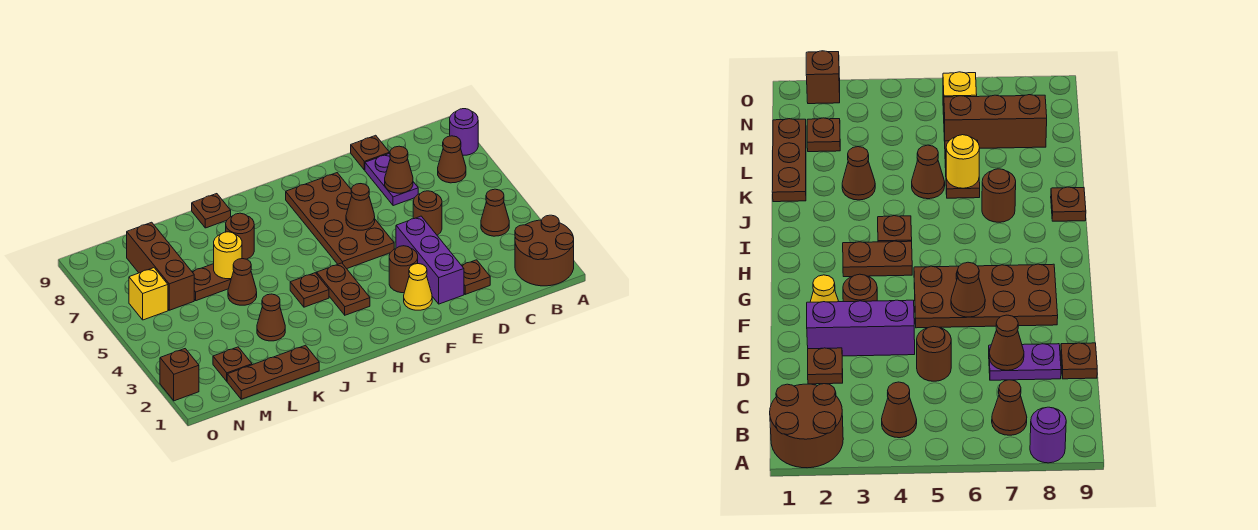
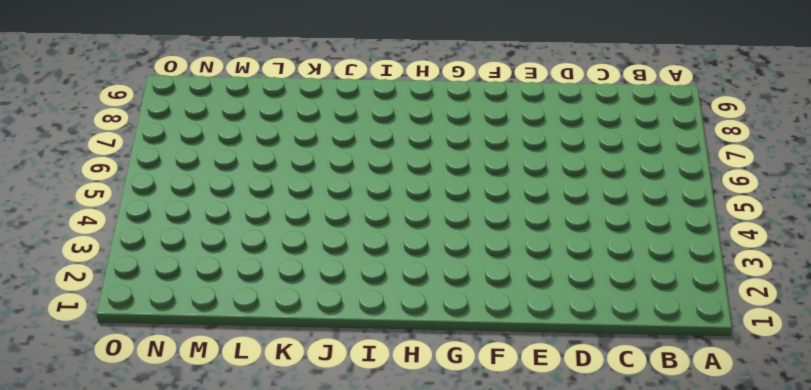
none -> brown round brick A1:B2 level 1
none -> purple round brick A8 level 1
none -> brown cone B4 level 1

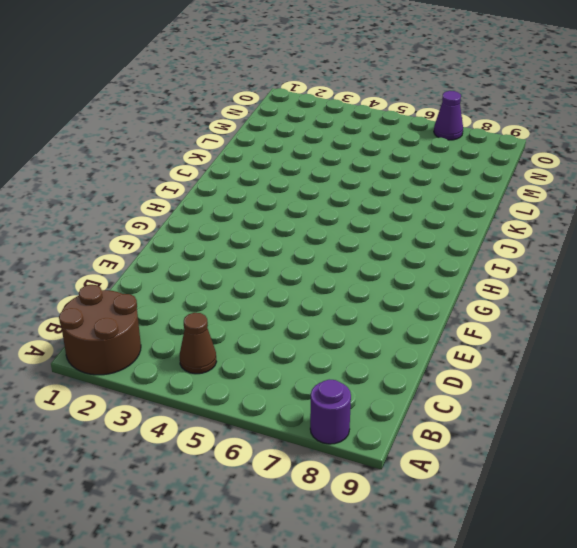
purple cone O7 level 1 -> none
none -> brown cone B7 level 1
none -> brown plate D2 level 1
none -> brown round brick D5 level 1

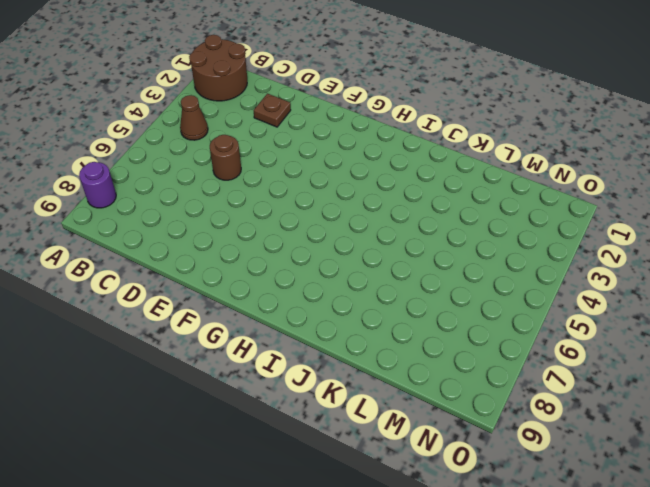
none -> brown cone B7 level 1
none -> purple plate D7:D8 level 1
none -> brown plate D9 level 1

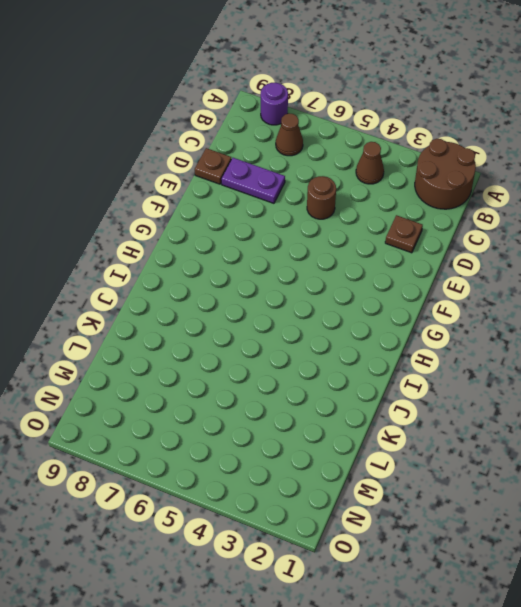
none -> purple brick E2:E4 level 1
none -> yellow cone F2 level 1
none -> brown round brick F3 level 1

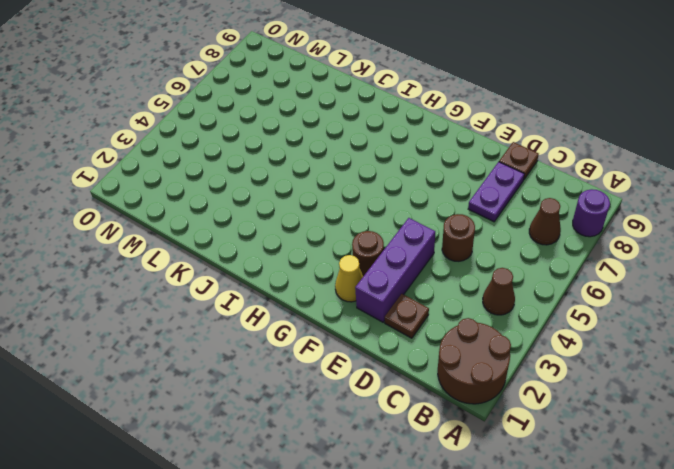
none -> brown plate F5:G8 level 1
none -> brown plate H3:H4 level 1
none -> brown plate I4 level 1

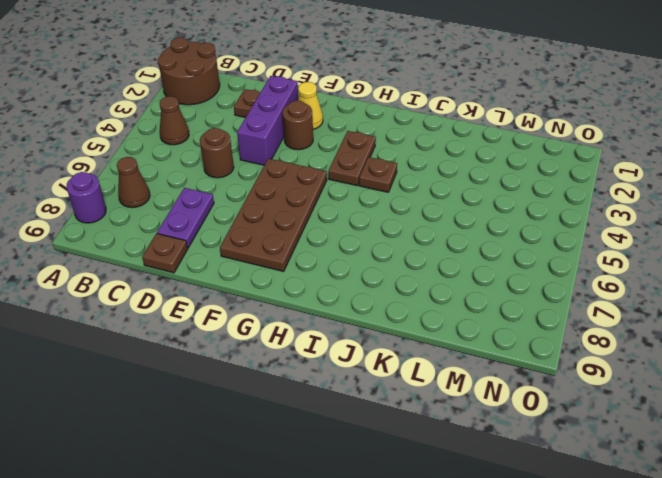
none -> brown round brick J7 level 1
none -> brown plate J9 level 1
none -> brown plate K1:M1 level 1

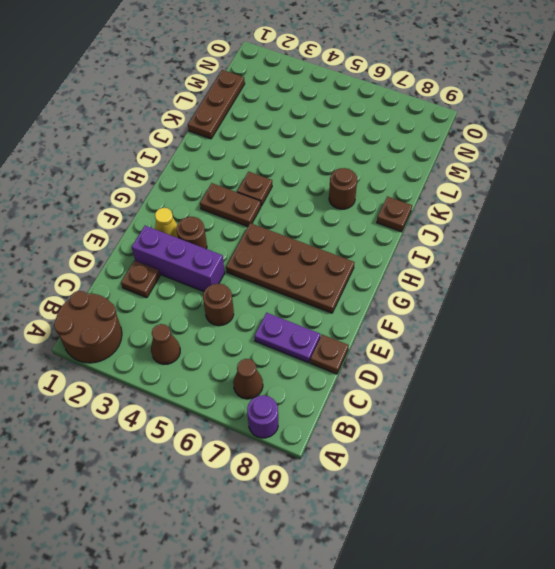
none -> brown cone K3 level 1
none -> brown cone K5 level 1
none -> brown plate K6:L6 level 1

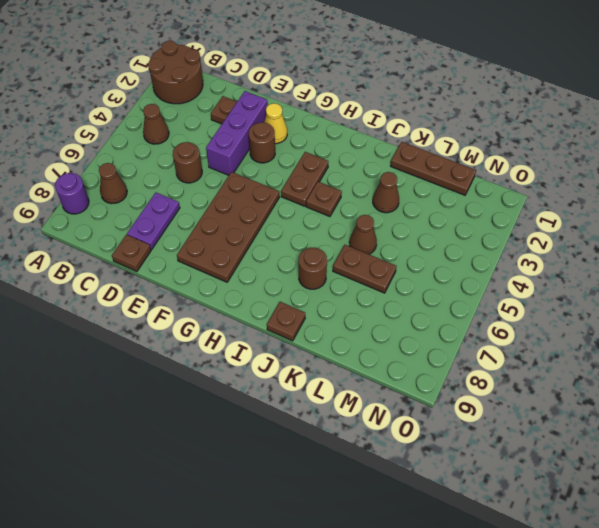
none -> brown plate M2 level 1
none -> brown brick M6:M8 level 1
none -> yellow brick N6 level 1

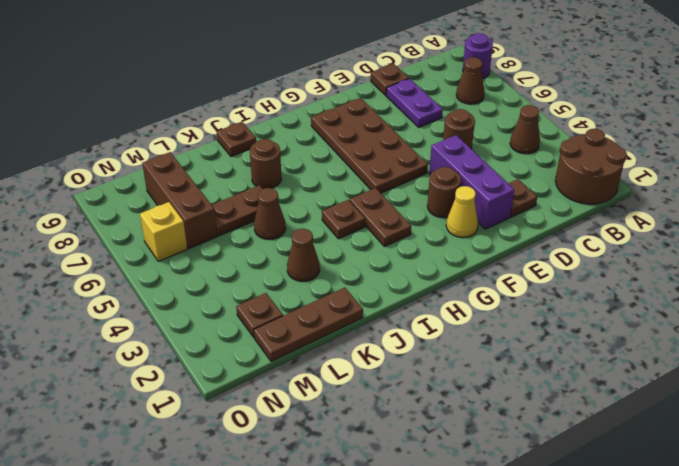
none -> brown brick O2 level 1
none -> brown cone D7 level 2
none -> brown cone F6 level 2

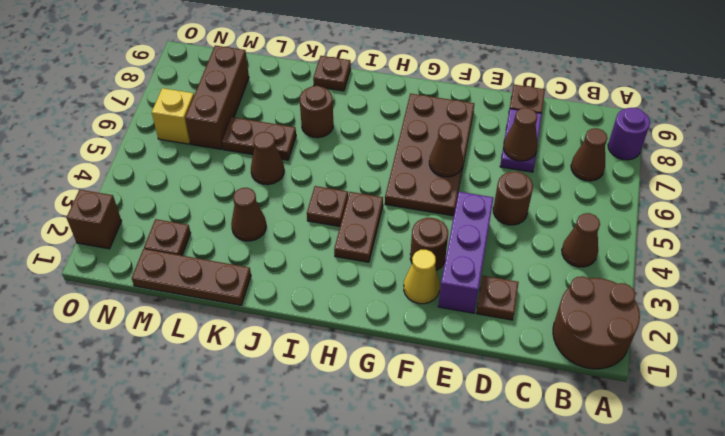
none -> yellow round brick K6 level 2

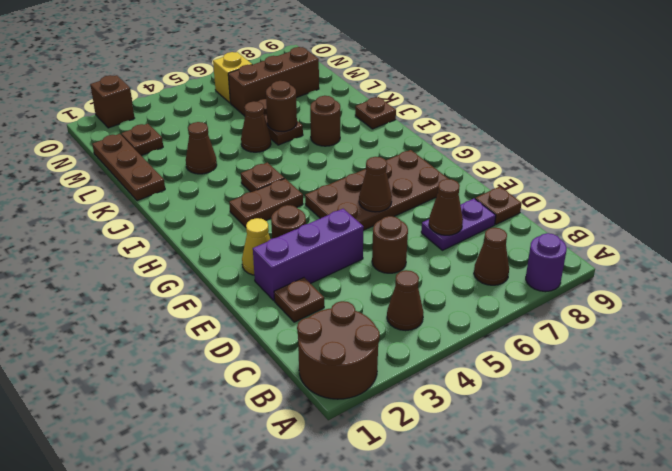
brown round brick K6 level 2 -> yellow round brick K6 level 2

